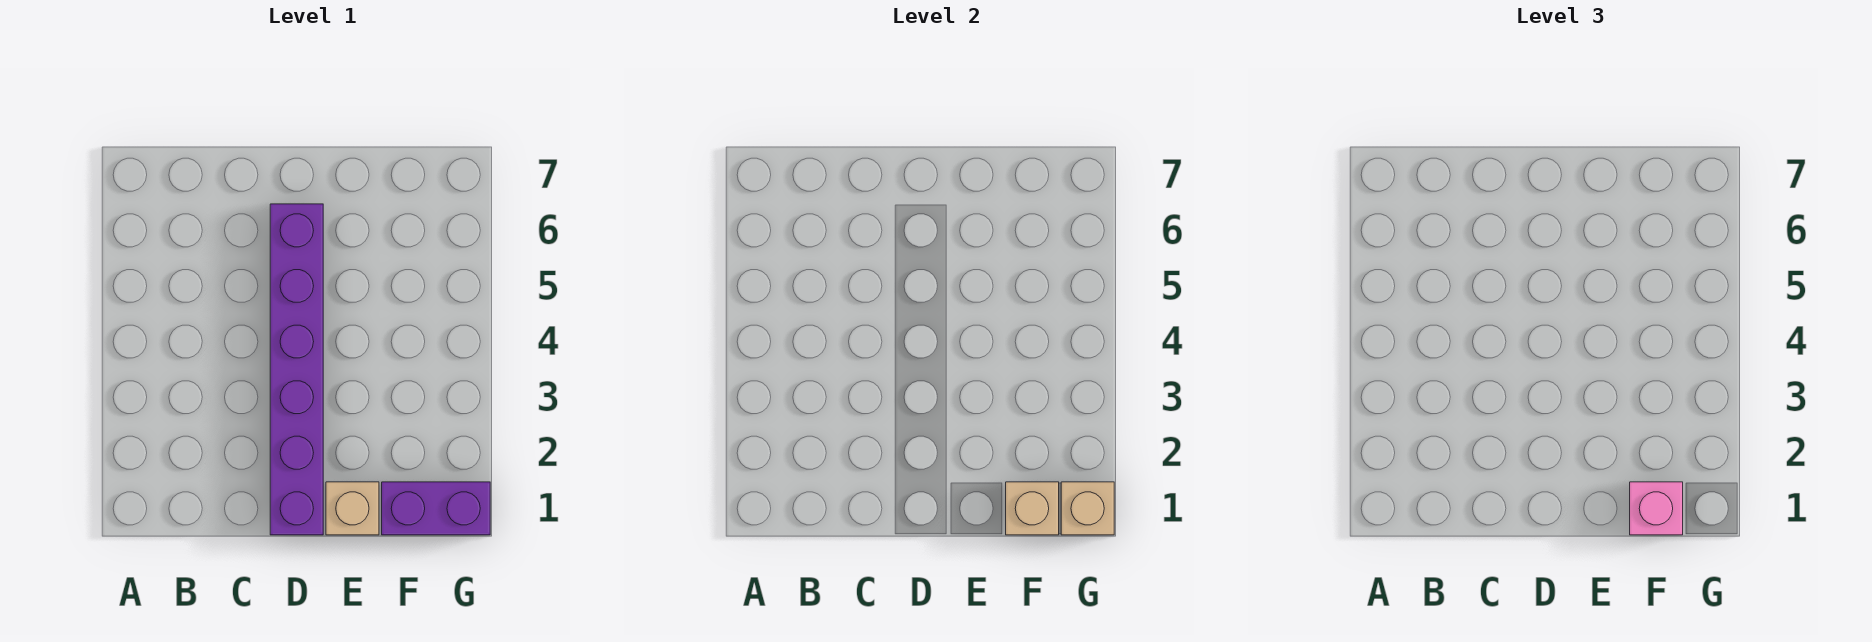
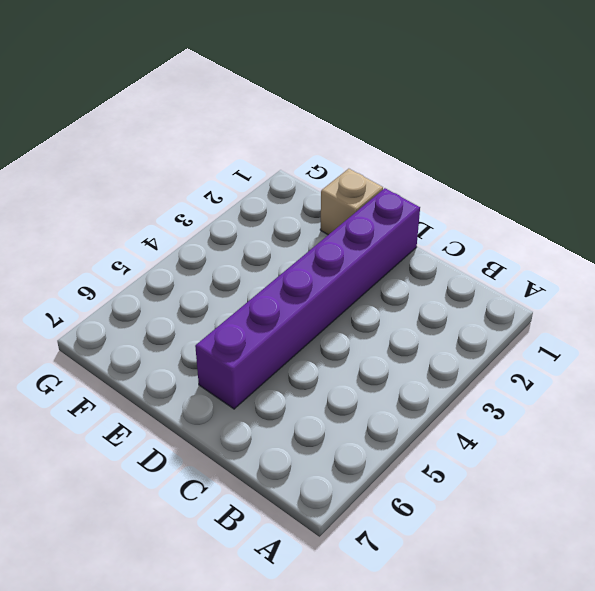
none -> purple brick F1:G1 level 1
none -> tan brick F1 level 2

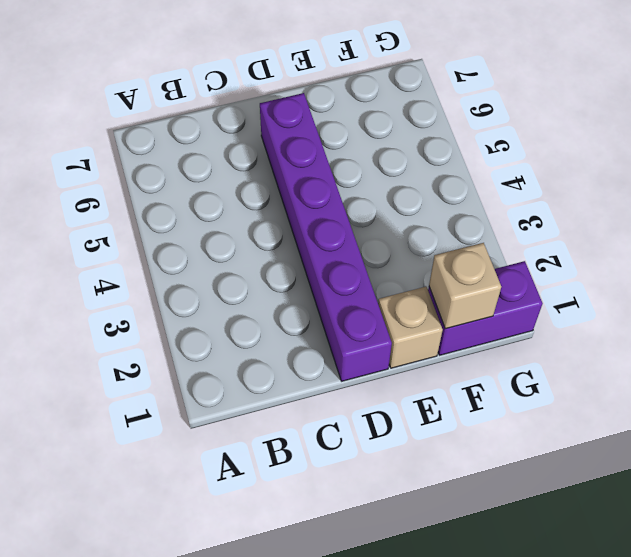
none -> tan brick G1 level 2
none -> pink brick F1 level 3

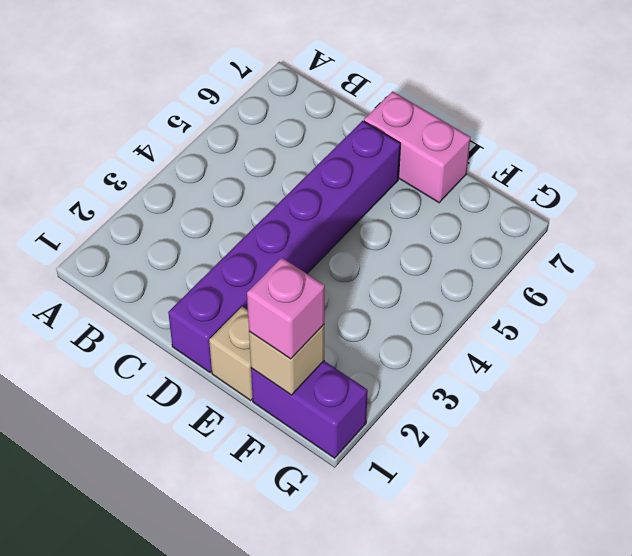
pink brick D7:E7 level 1 -> none
none -> tan brick G1 level 2

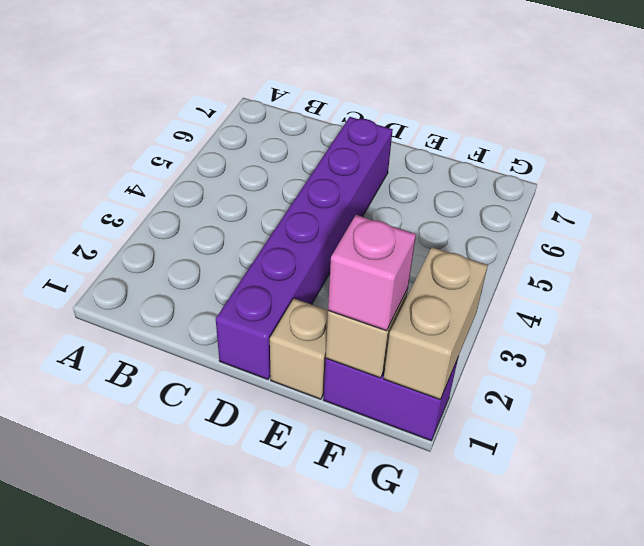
tan brick G1:G2 level 2 -> tan brick G1 level 2

